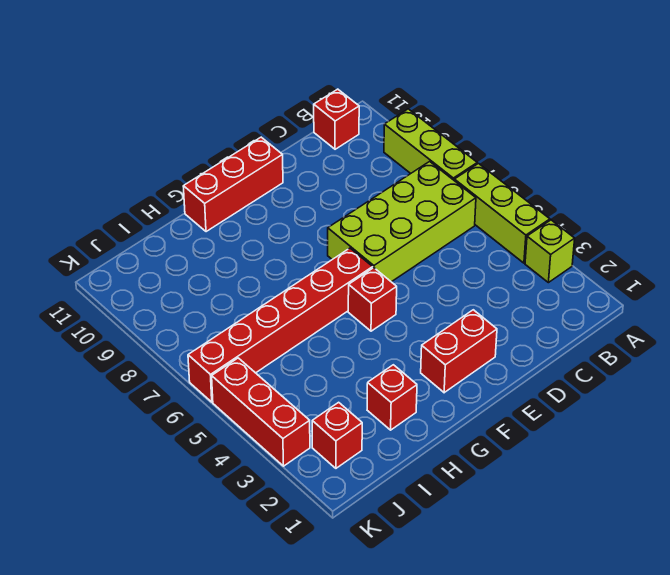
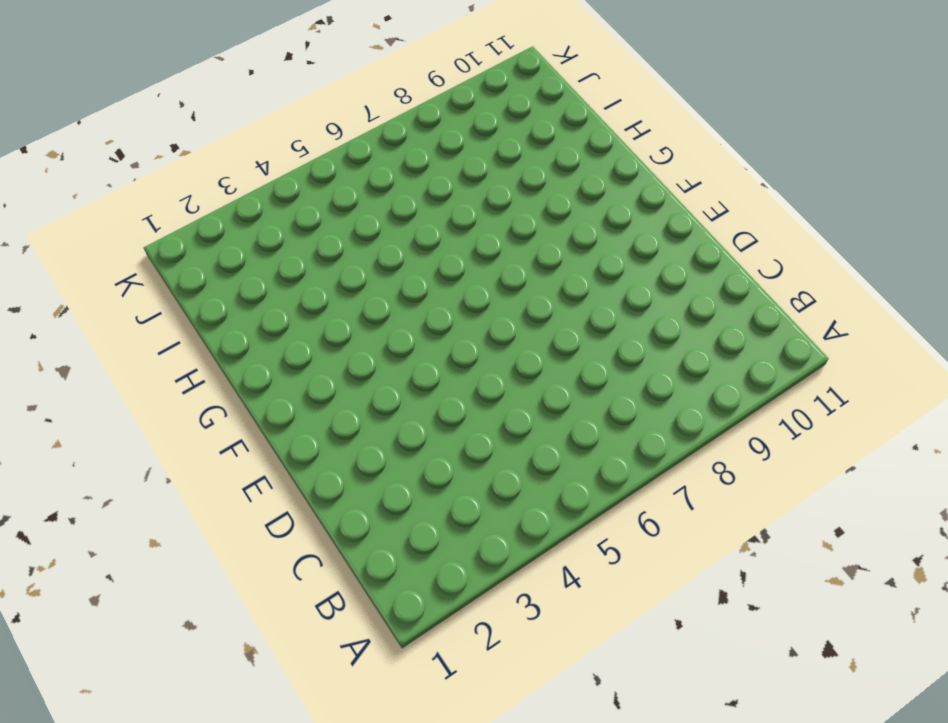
none -> lime brick A3 level 1
none -> lime brick A4:A6 level 1
none -> lime brick A7:A9 level 1

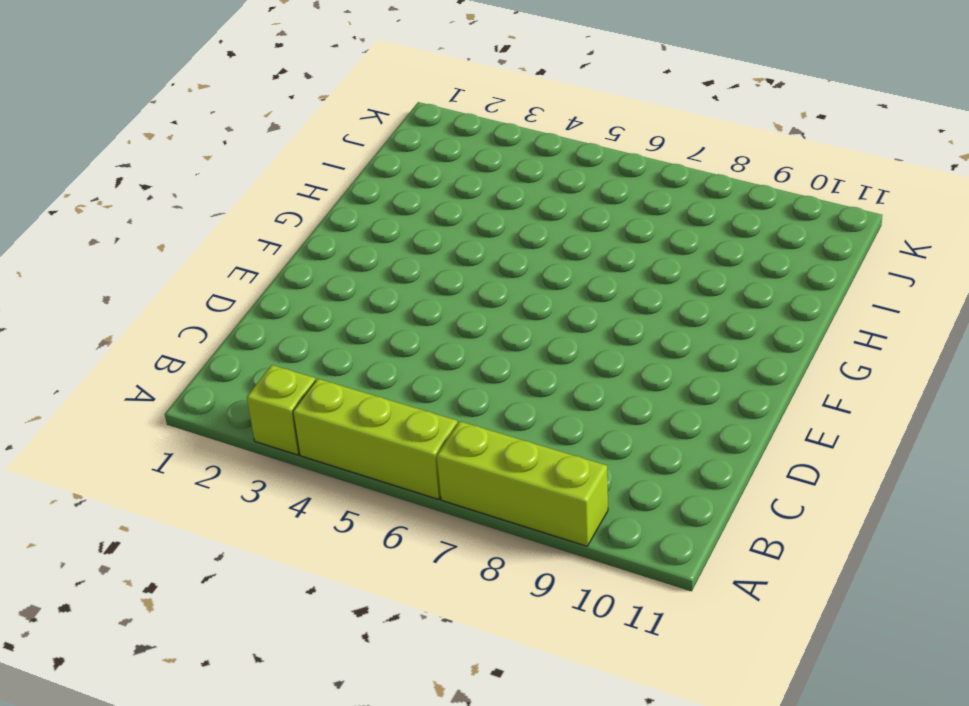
none -> lime brick B6:E7 level 1
none -> red brick B11 level 1
none -> red brick E2:F2 level 1

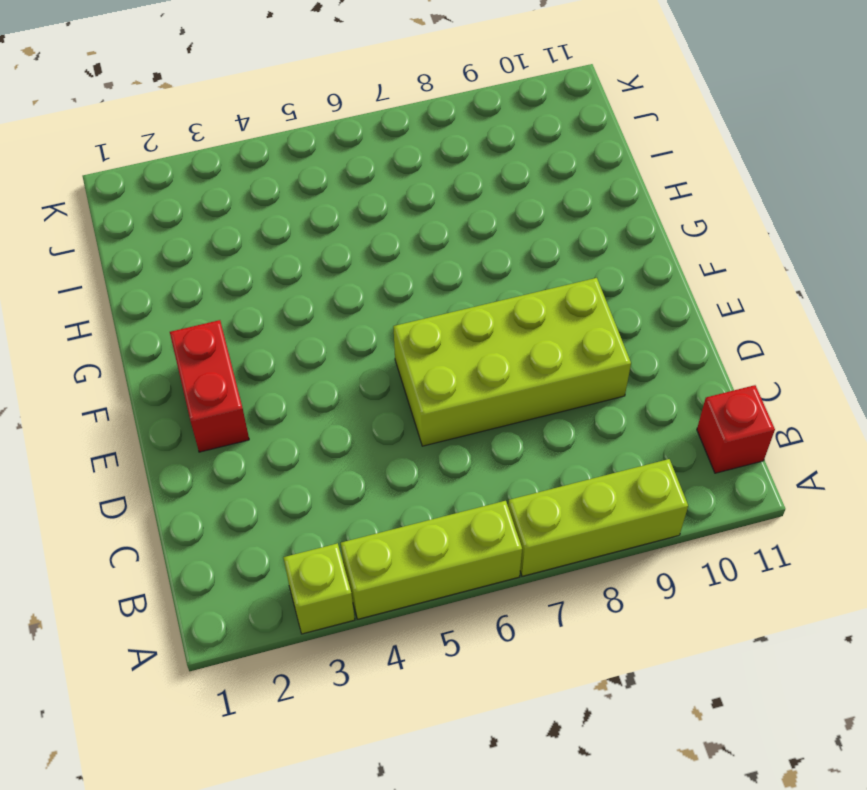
lime brick D6:E9 level 1 -> lime brick B6:E7 level 1
none -> red brick E11:G11 level 1
none -> red brick F5 level 1
none -> red brick F6:K6 level 1

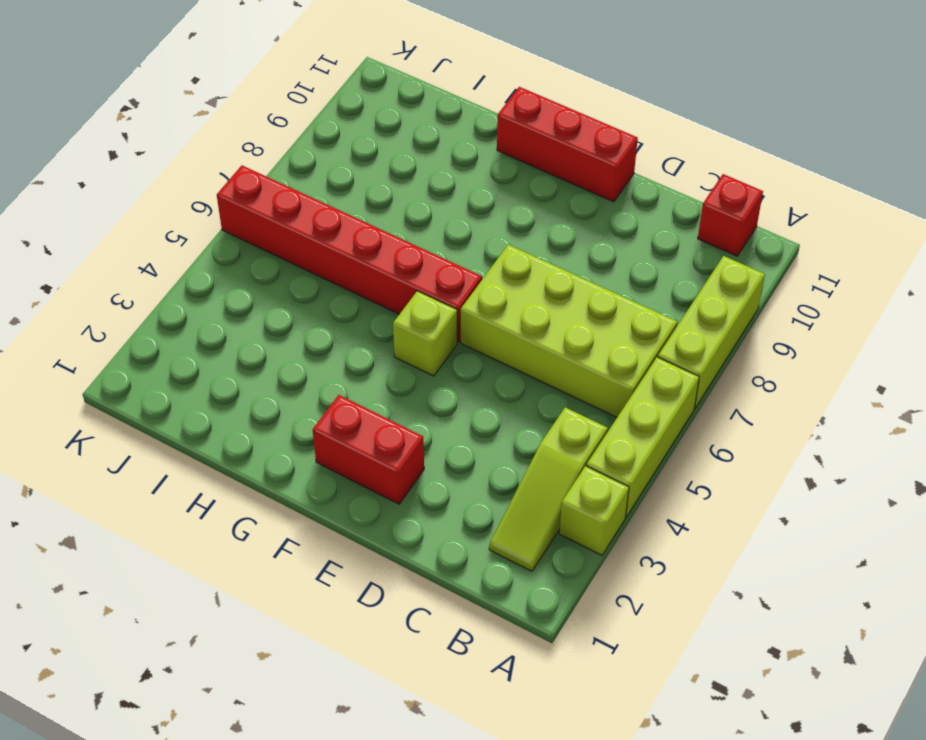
lime slope B2:B4 level 1 top 4 -> none
lime brick F5 level 1 -> red brick F5 level 1
none -> red brick H2 level 1
none -> red brick J2 level 1
none -> red brick K3:K5 level 1

